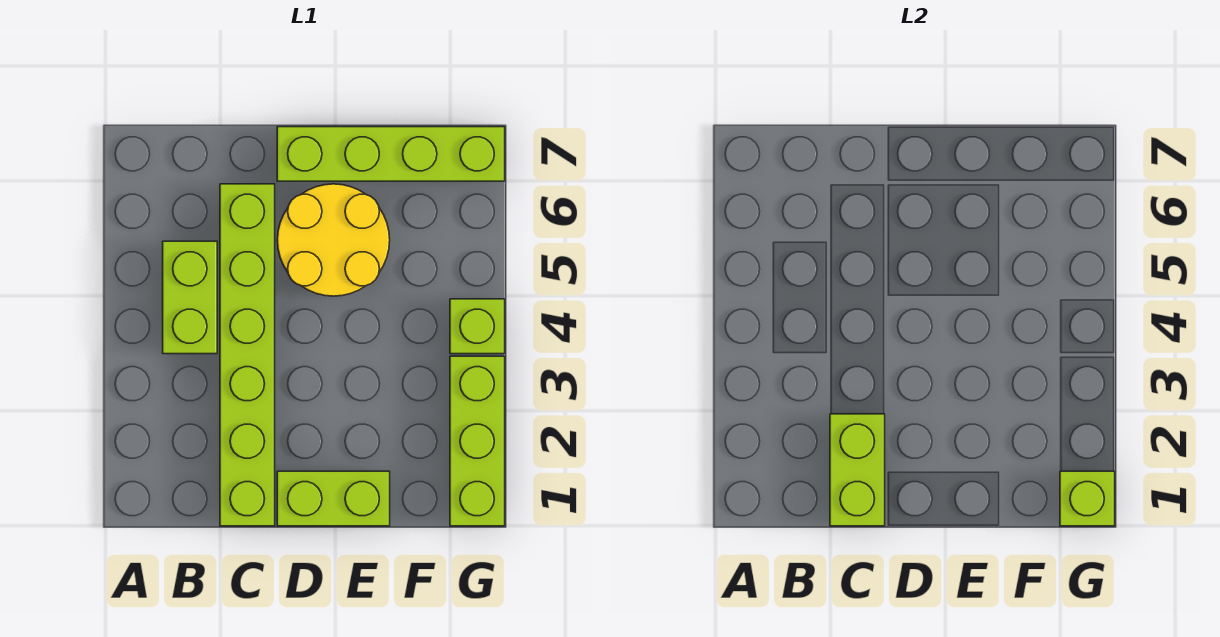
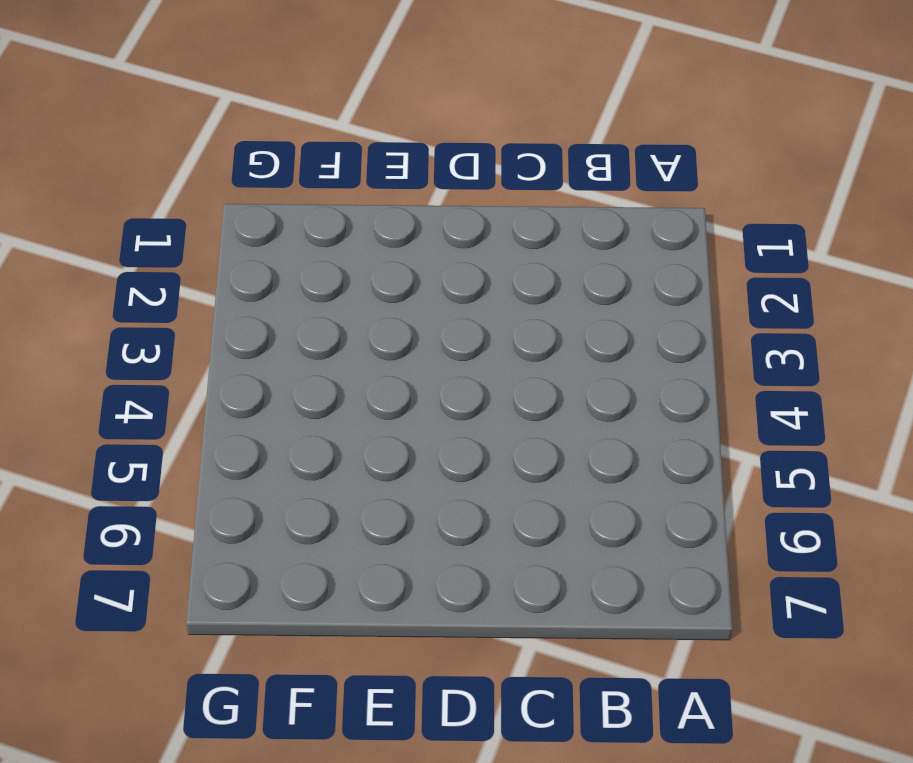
none -> lime brick B4:B5 level 1
none -> lime brick C1:C6 level 1

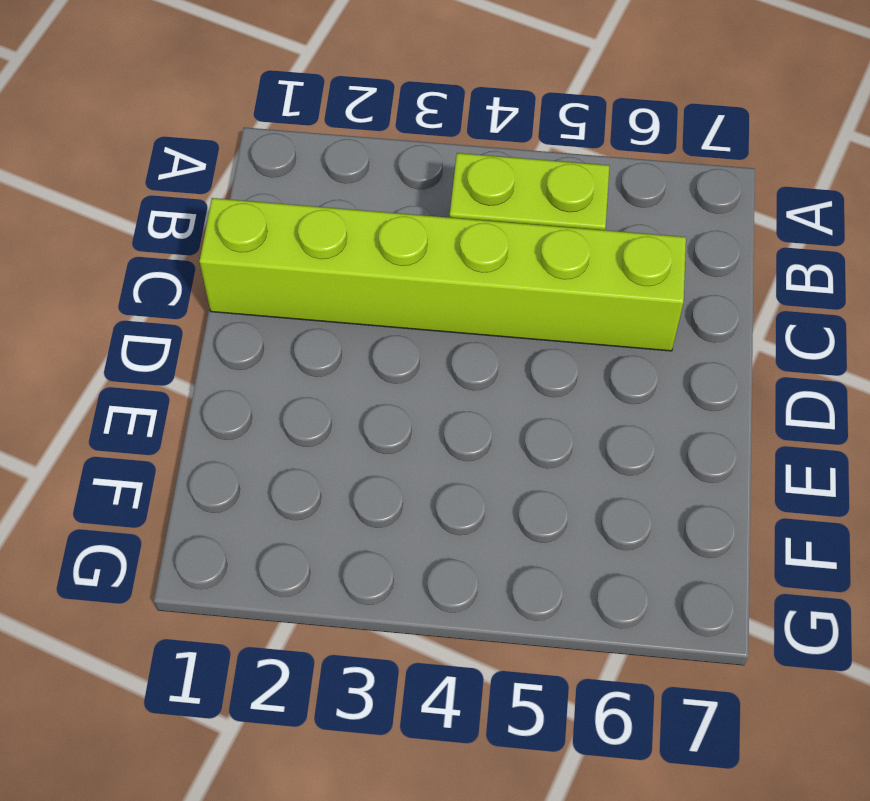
none -> lime brick D1:E1 level 1
none -> yellow round brick D5:E6 level 1

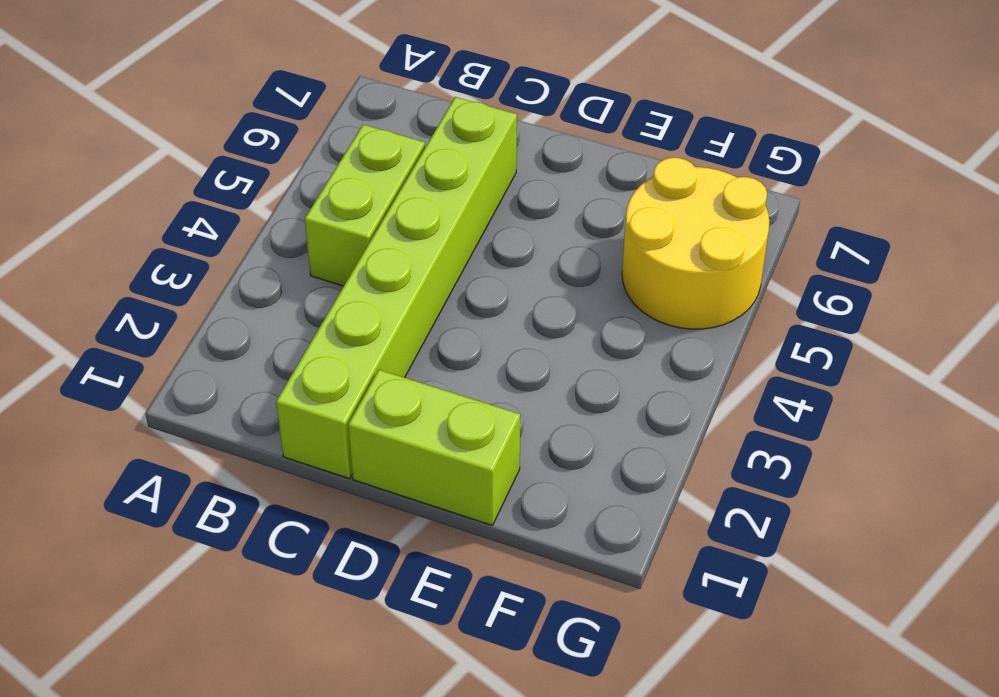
yellow round brick F5:G6 level 1 -> yellow round brick D5:E6 level 1
none -> lime brick D7:G7 level 1
none -> lime brick G1:G3 level 1

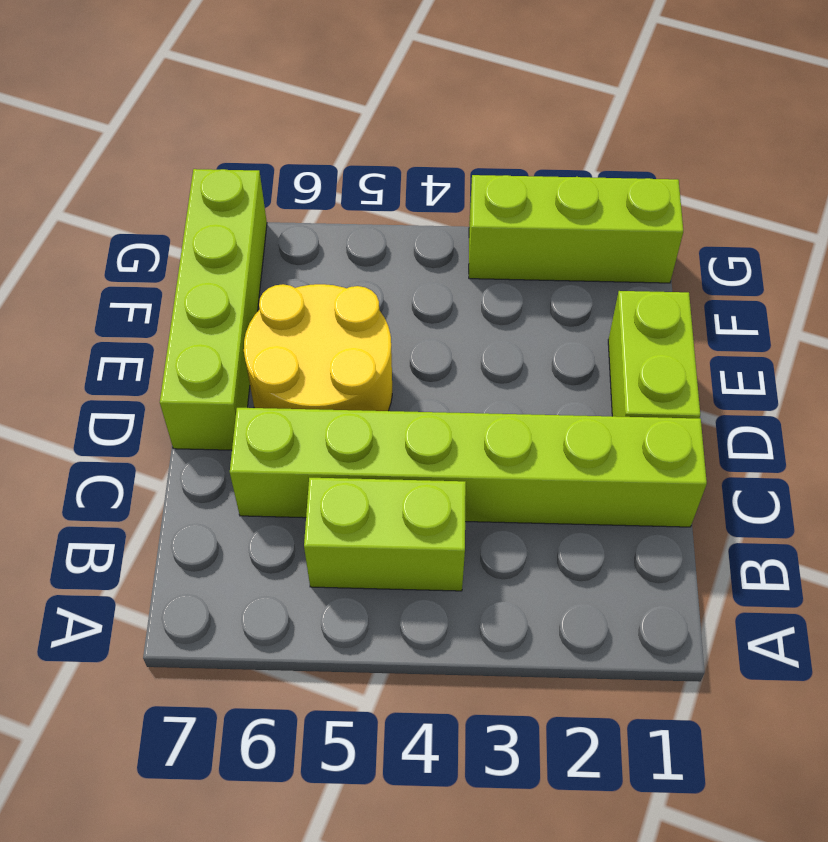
none -> lime brick G4 level 1
none -> lime brick C1:C2 level 2

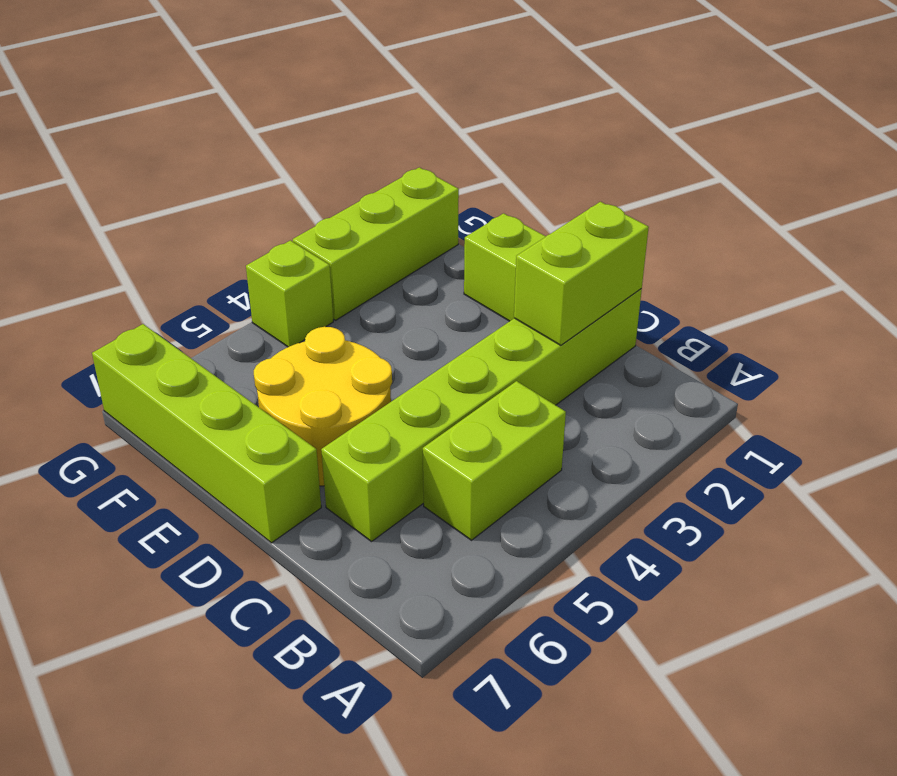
none -> lime brick G1 level 2

